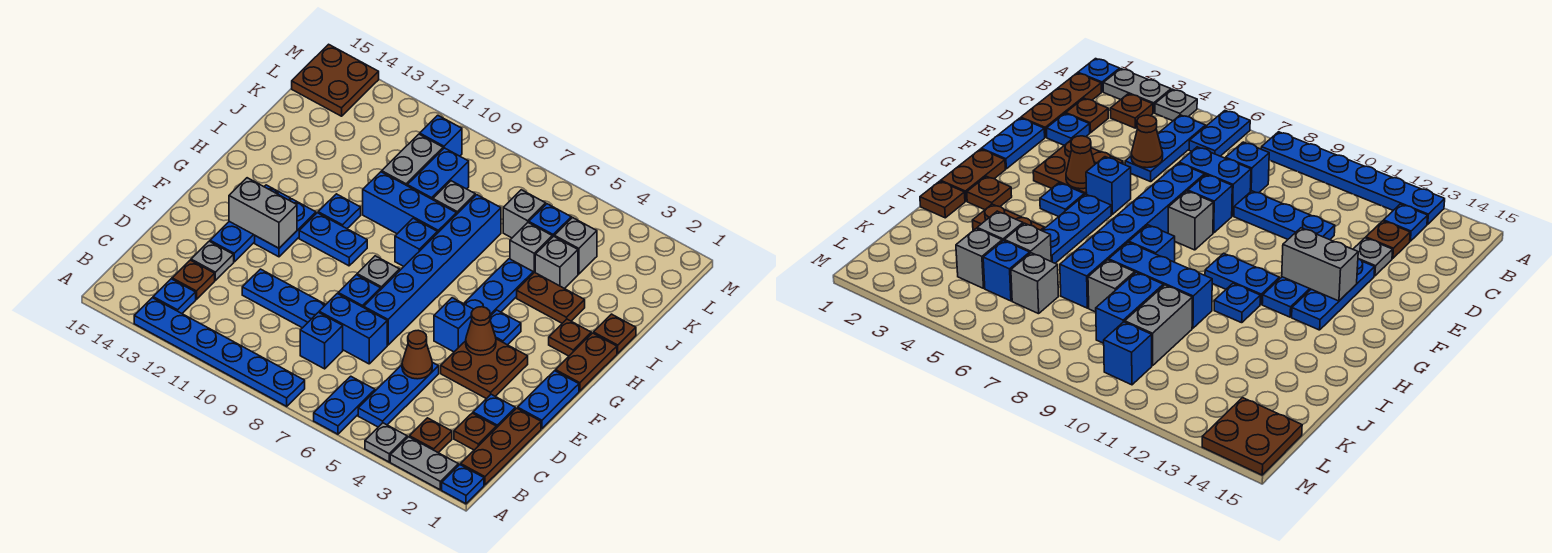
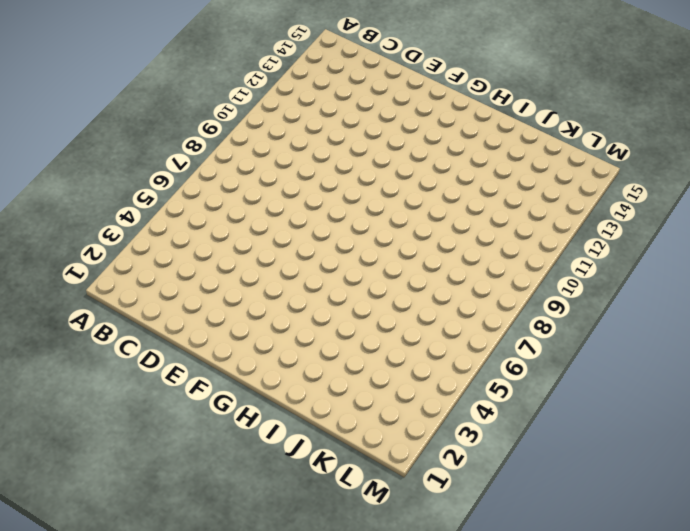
none -> blue plate A1 level 1
none -> grey plate A2:A3 level 1
none -> grey plate A4 level 1
none -> blue plate A6:B6 level 1

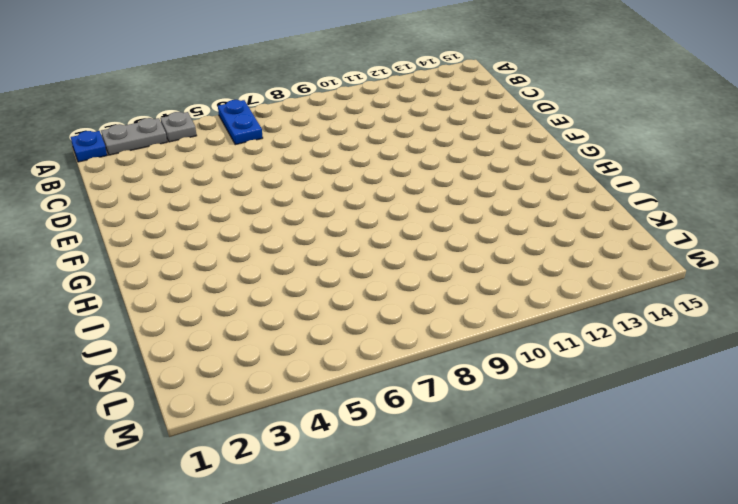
none -> blue plate A8:A13 level 1
none -> brown plate B1:D1 level 1
none -> brown plate B3 level 1
none -> blue plate B5:D5 level 1

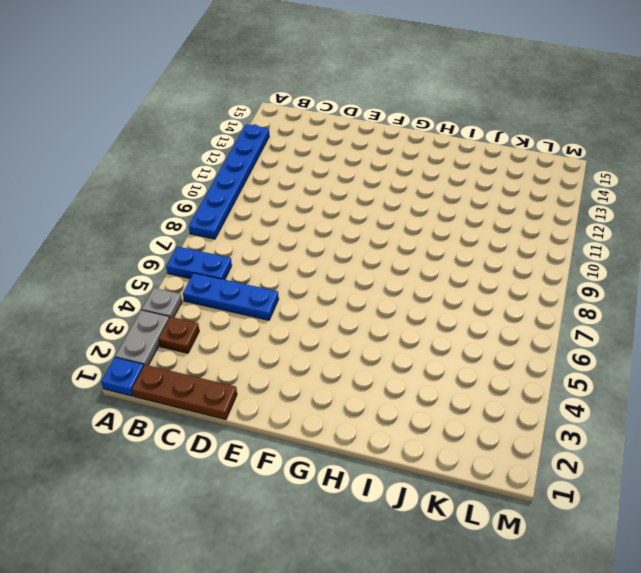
none -> blue plate B13 level 1
none -> brown plate C2 level 1
none -> blue brick C8 level 1
none -> brown plate C13 level 1

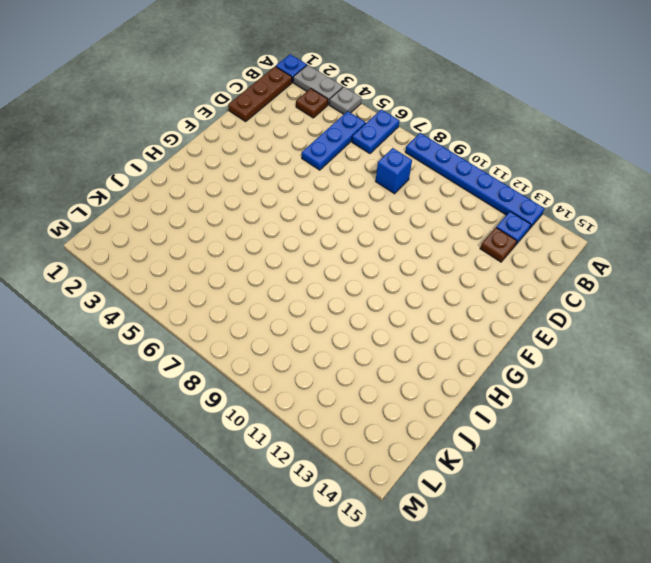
none -> brown plate C2 level 1
none -> blue plate D2 level 1
none -> blue brick D7:D8 level 1
none -> blue plate D9:D11 level 1

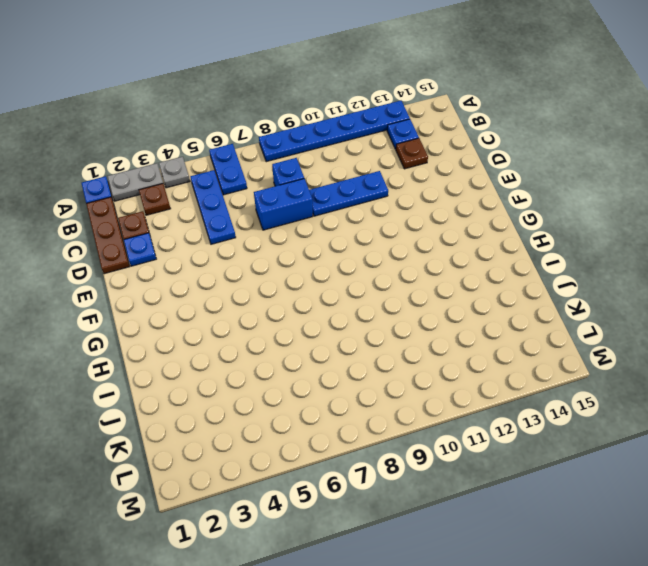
none -> grey plate D13 level 1
none -> blue plate E1:F1 level 1
none -> brown plate E3:F4 level 1
none -> blue brick E7:J7 level 1

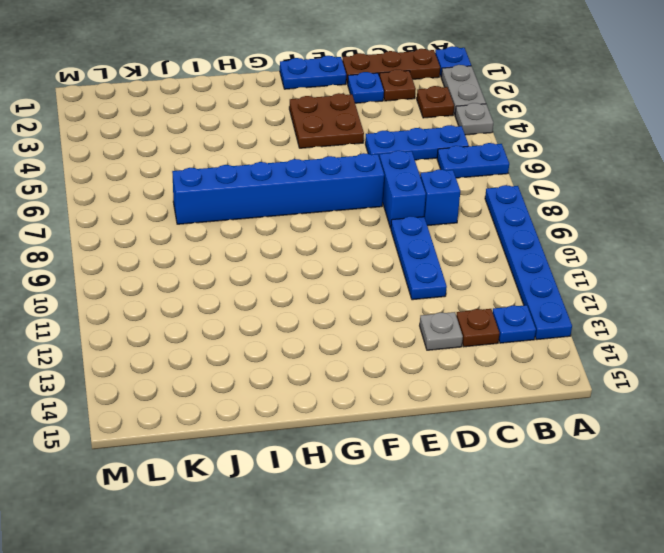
none -> blue brick E8 level 1
none -> blue plate E13:G13 level 1
none -> blue brick F5 level 1
none -> grey brick F8 level 1

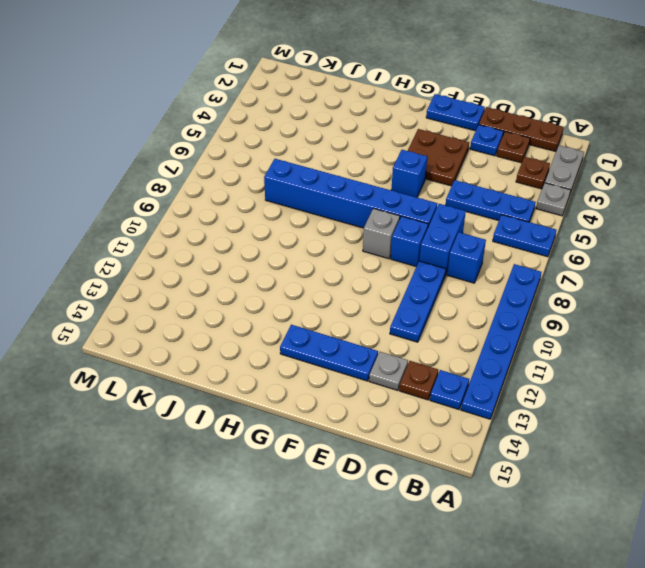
none -> blue plate A1 level 1
none -> blue plate F12:G12 level 1
none -> brown plate G1:H1 level 1
none -> blue plate G4 level 1

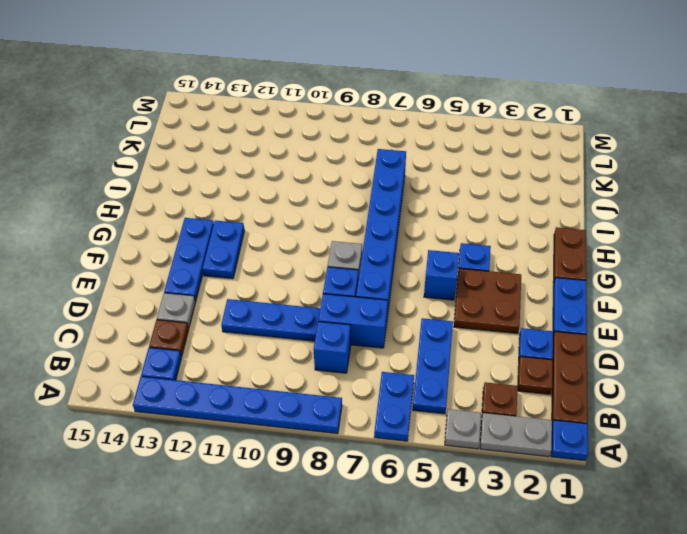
none -> blue plate G5:I5 level 1
none -> blue plate G10:G11 level 1
none -> brown plate H2 level 1
none -> blue brick H8 level 1

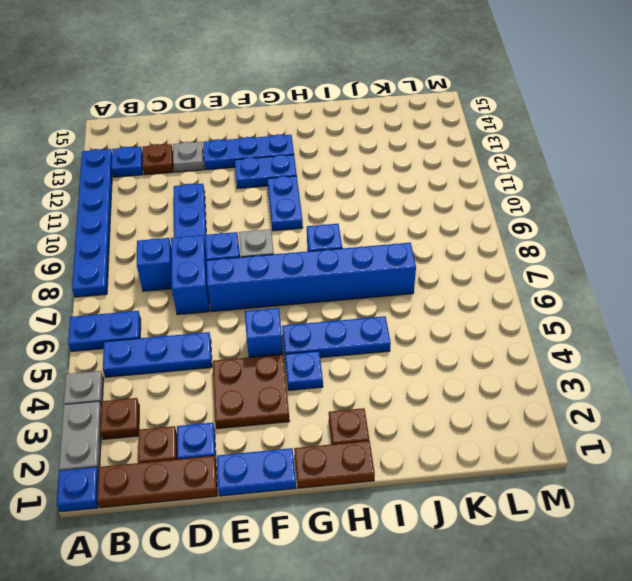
none -> blue plate H11 level 1
none -> brown plate I1 level 1
none -> brown plate I3:I4 level 1
none -> blue brick I8:I10 level 1

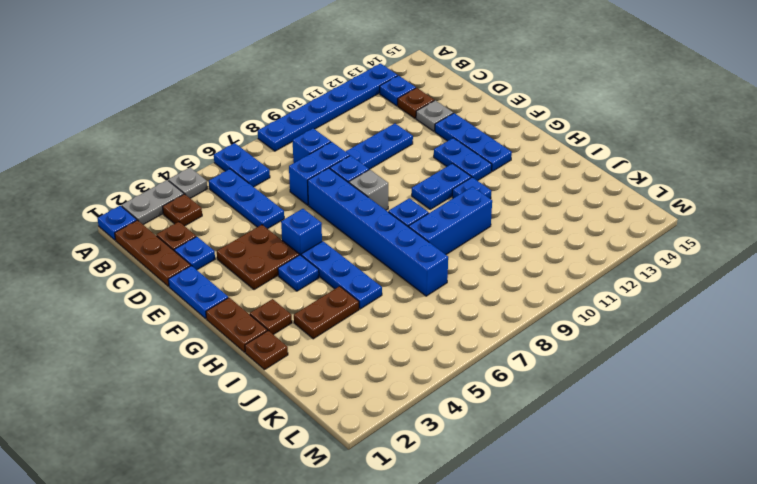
none -> grey brick J4 level 1
none -> grey brick J5 level 1
none -> grey brick J8 level 1
none -> blue brick J9:K9 level 1

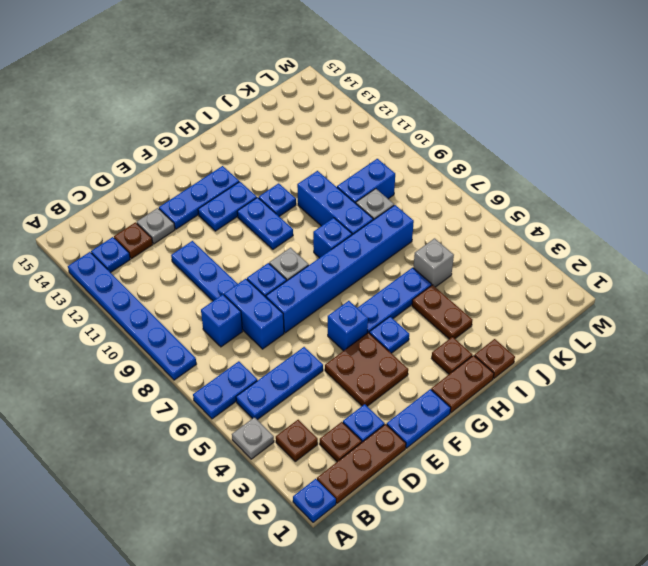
none -> grey plate A2:A3 level 1
none -> grey brick J4 level 1
none -> grey brick J10:K10 level 1
none -> grey brick K4 level 1

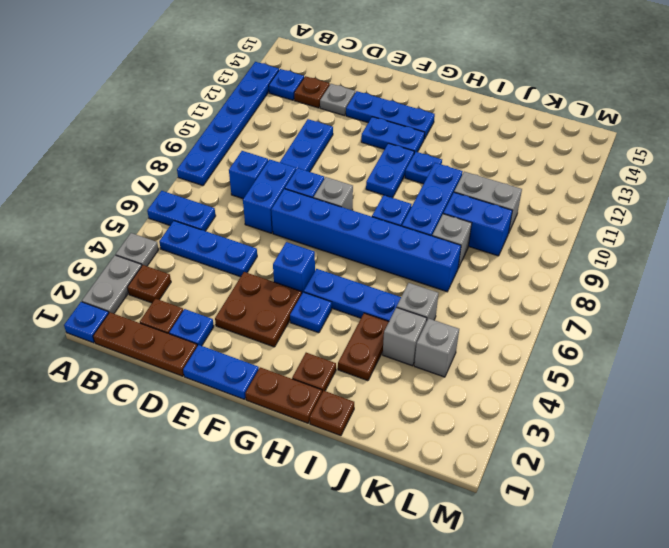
none -> blue brick K5 level 1
none -> grey brick K6 level 1
none -> blue brick L10 level 1
none -> brown plate L14:M15 level 1

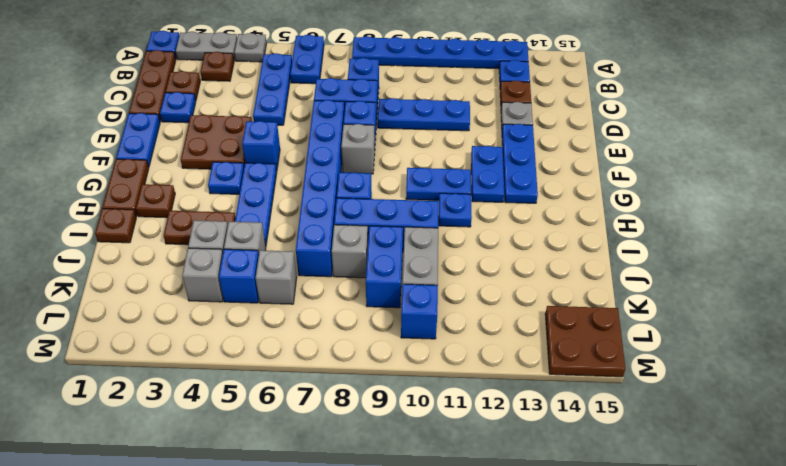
none -> brown cone D5 level 2
none -> brown cone F4 level 2
none -> grey brick F12:F13 level 2

